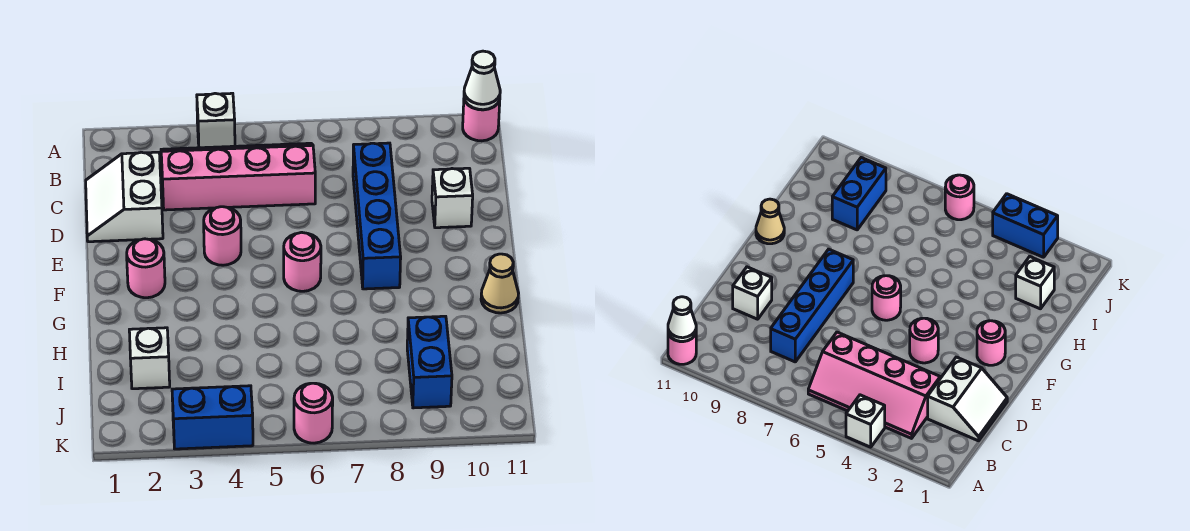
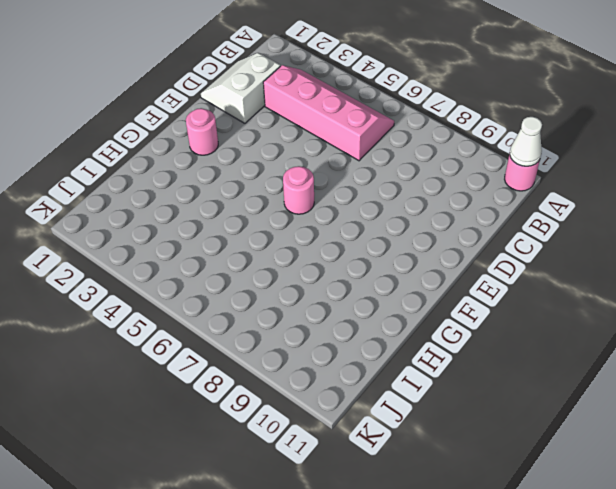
none -> white brick A4 level 1
none -> blue brick C8:F8 level 1
none -> white brick D10 level 1

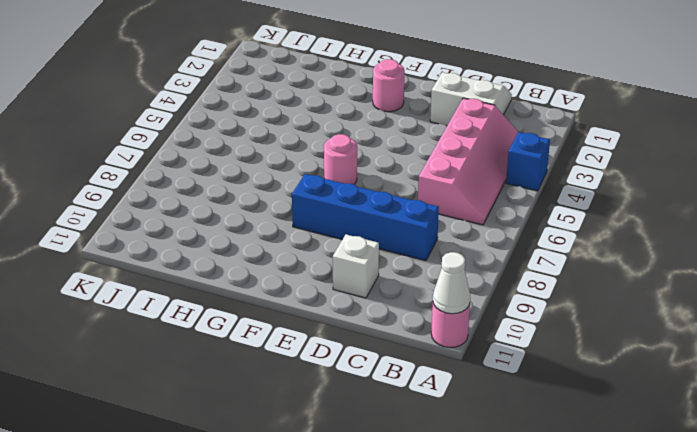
blue brick A4 level 1 -> white brick A4 level 1
none -> pink round brick E4 level 1
none -> tan cone G11 level 1
none -> white brick I2 level 1

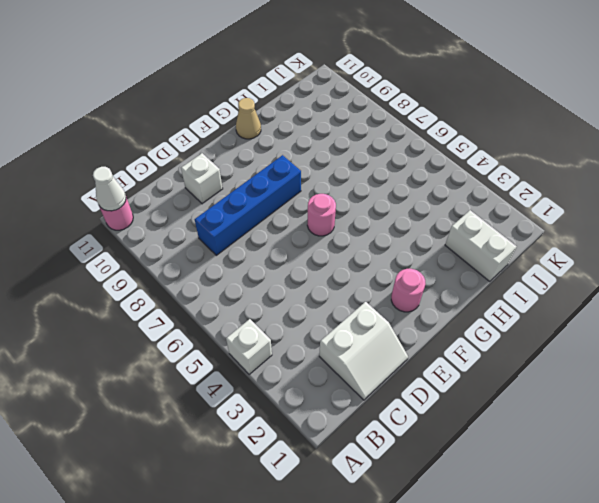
white brick I1:I2 level 1 -> white brick I2 level 1
none -> pink slope B3:C6 level 1 top C
none -> pink round brick E4 level 1
none -> blue brick I9:J9 level 1

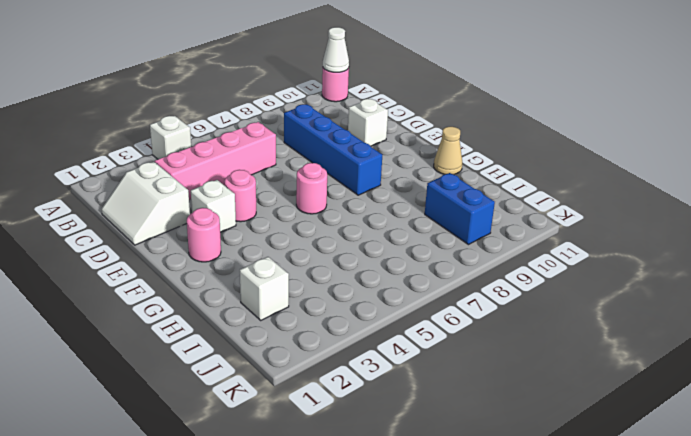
white brick E3 level 1 -> none
none -> blue brick K3:K4 level 1
none -> pink round brick K6 level 1

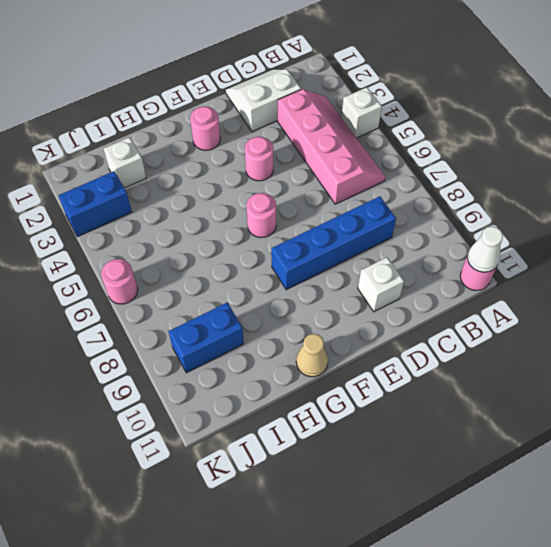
blue brick J3:K3 level 1 -> blue brick K3:K4 level 1

